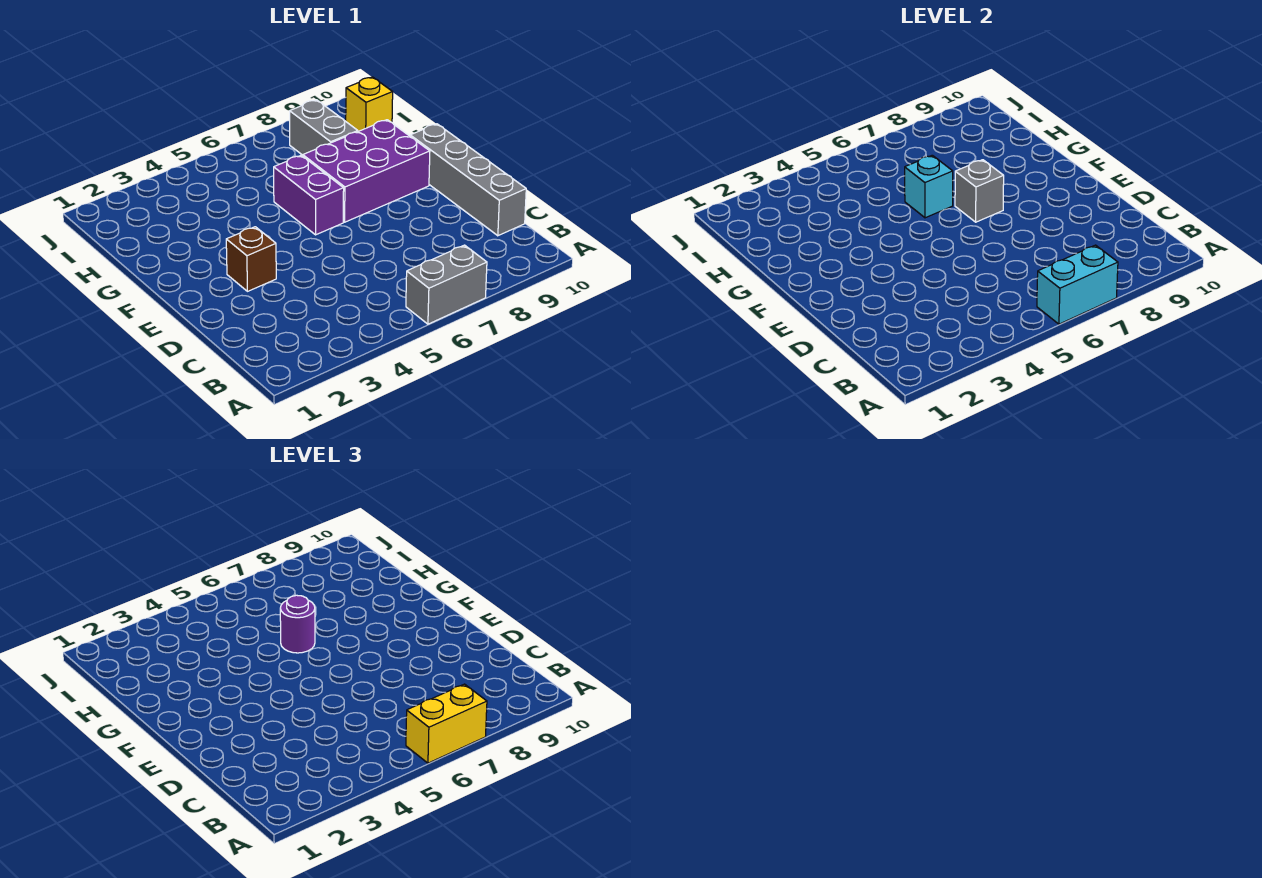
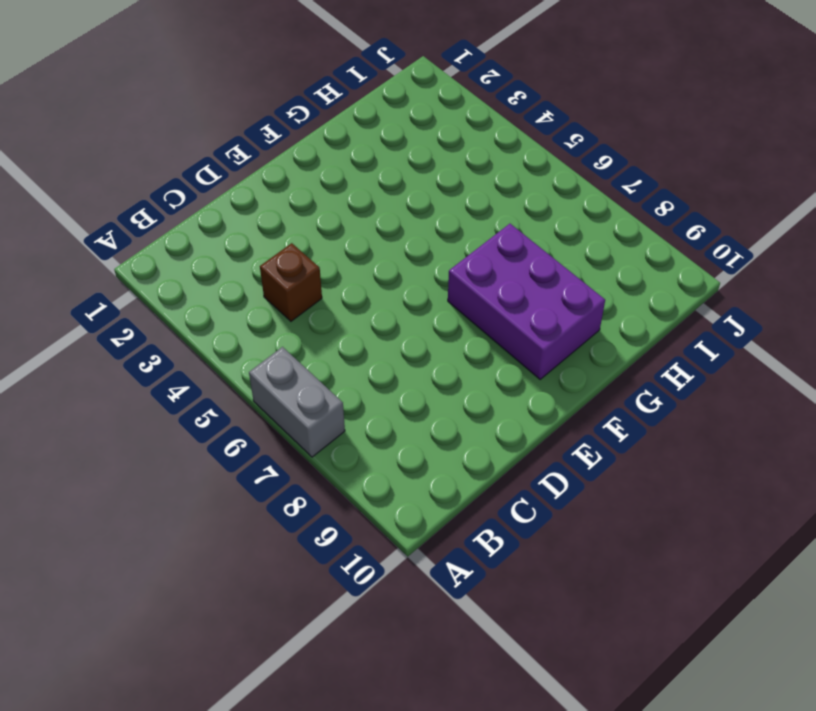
brown brick C4 level 1 -> brown brick E3 level 1
none -> grey brick C10:F10 level 1
none -> purple brick F6:G6 level 1
none -> grey brick H8:I8 level 1

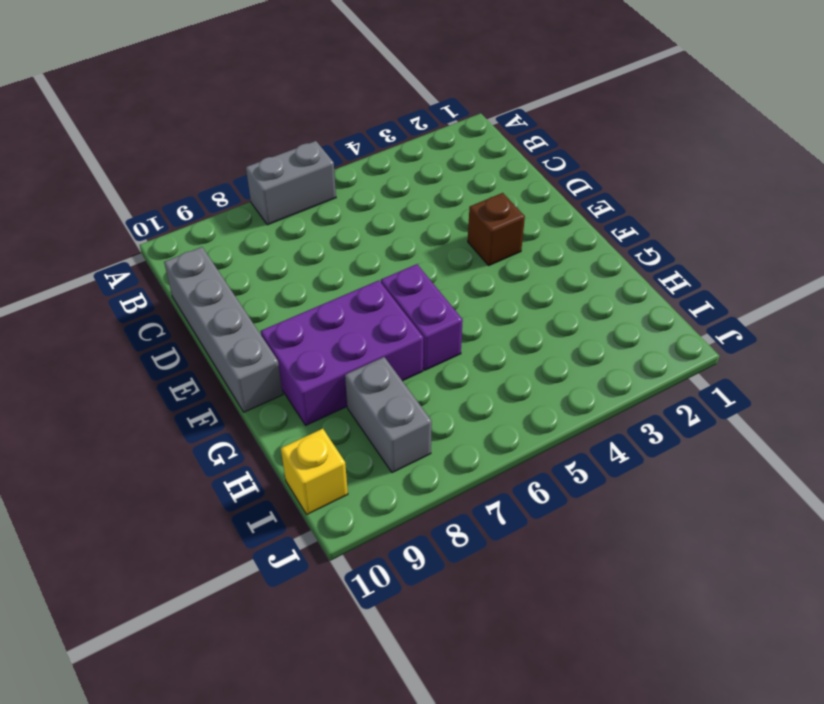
none -> cyan brick A6:A7 level 2
none -> grey brick F7 level 2
none -> cyan brick G6 level 2

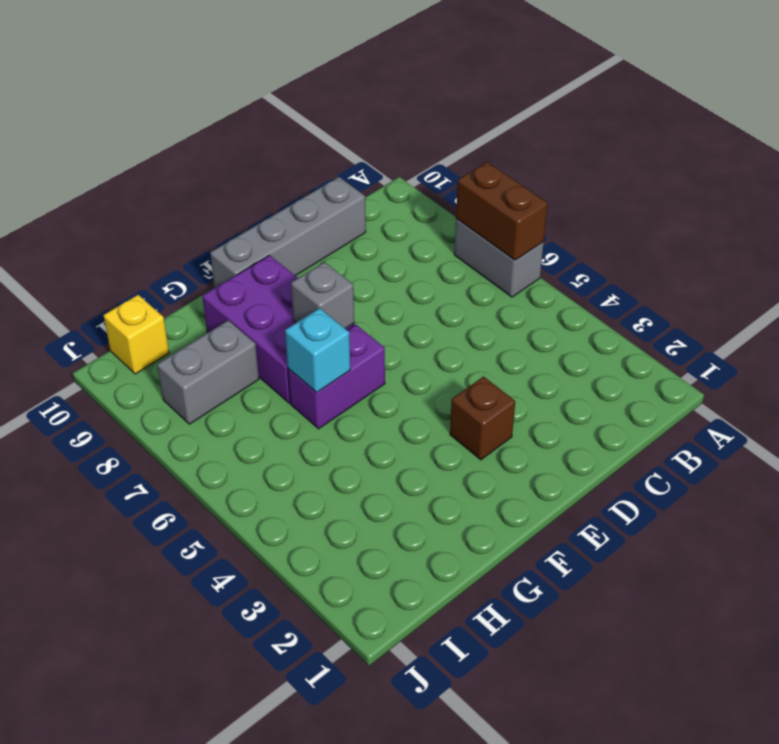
brown brick A6:A7 level 2 -> cyan brick A6:A7 level 2
none -> yellow brick A6:A7 level 3
none -> purple round brick G6 level 3

